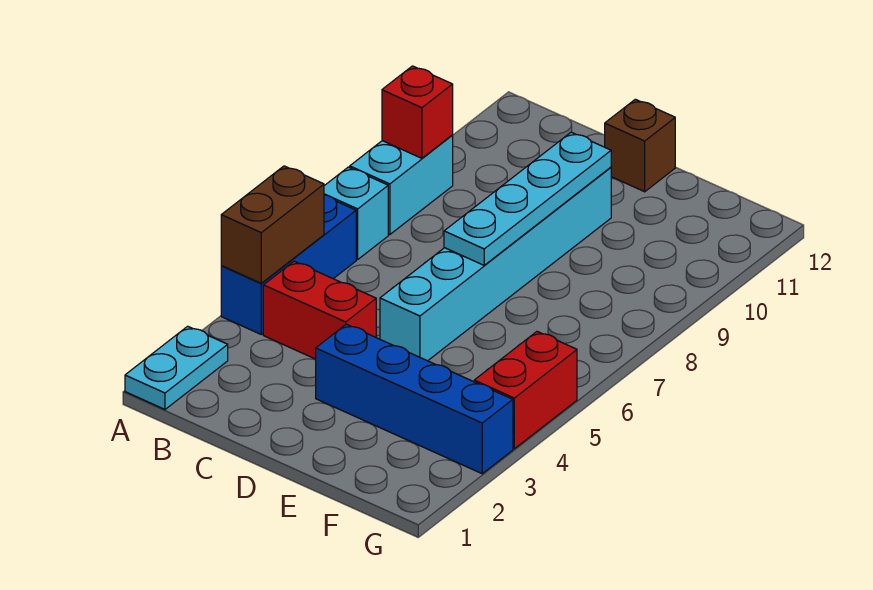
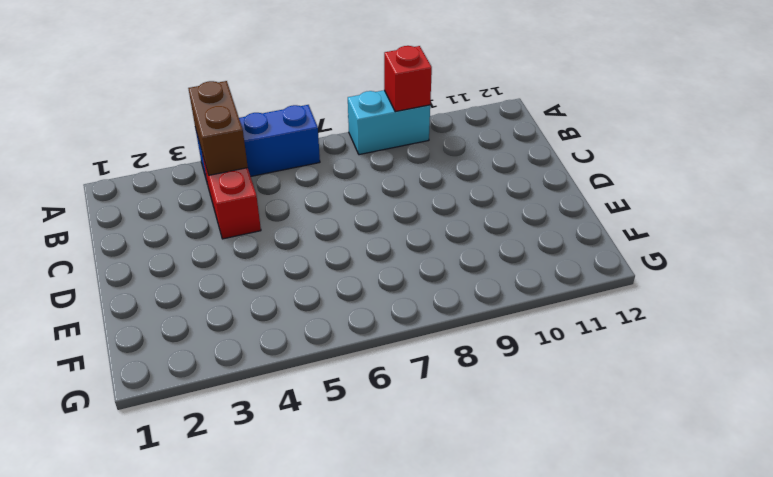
brown brick A4:B4 level 2 -> brown brick A4:A5 level 2
none -> cyan plate A1:A2 level 1
none -> cyan brick A7 level 1
none -> blue brick D3:G3 level 1

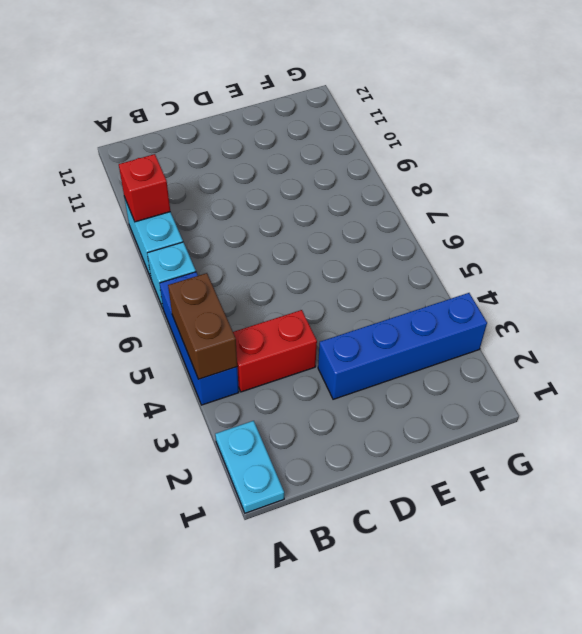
none -> cyan brick D5:D10 level 1
none -> brown brick D12 level 1
none -> red brick G4:G5 level 1

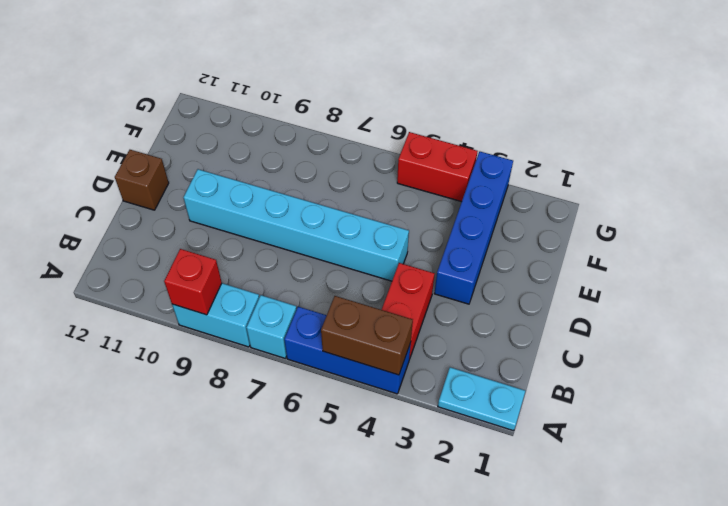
none -> cyan plate D7:D10 level 2

